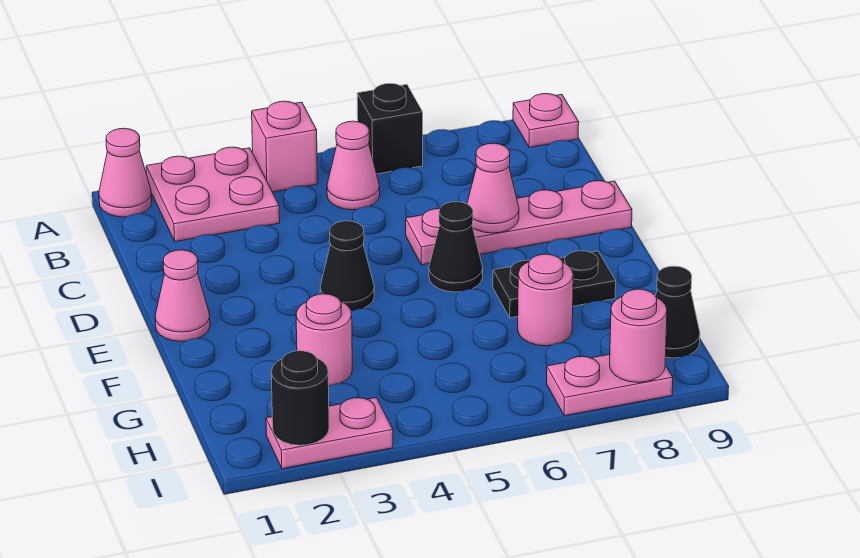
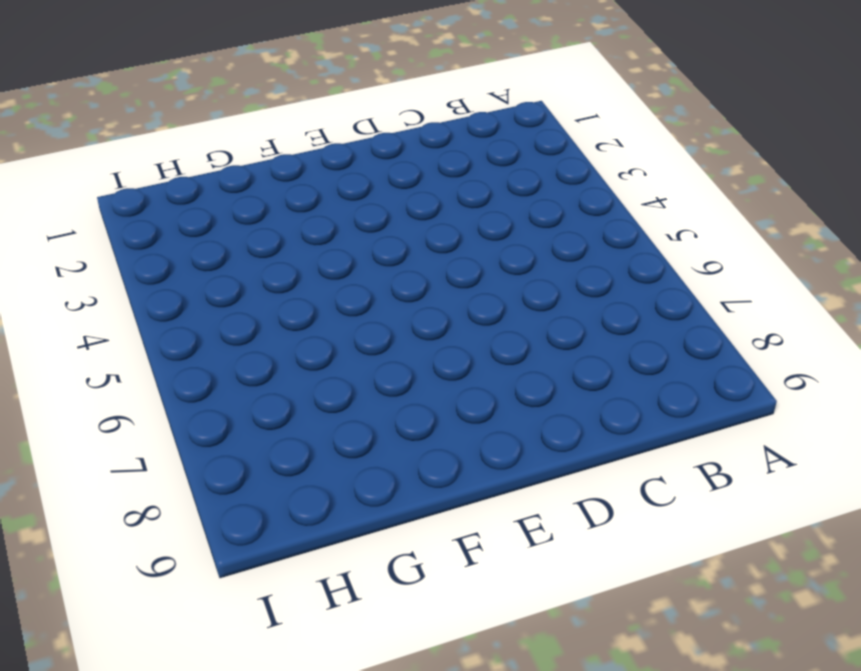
none -> pink cone A1 level 1
none -> pink plate A2:B3 level 1
none -> pink brick A4 level 1

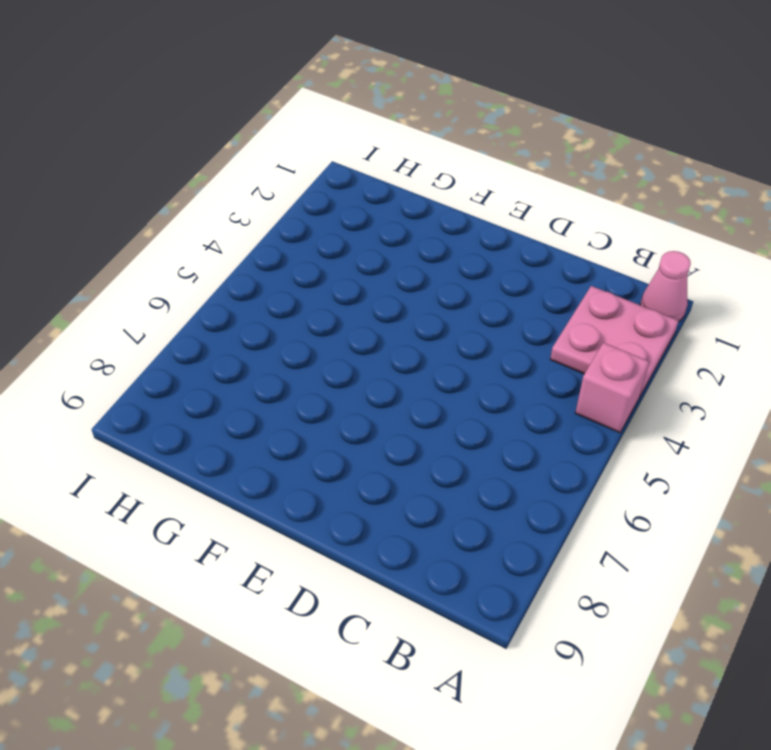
none -> black brick A6 level 1
none -> pink plate A9 level 1
none -> pink cone B5 level 1

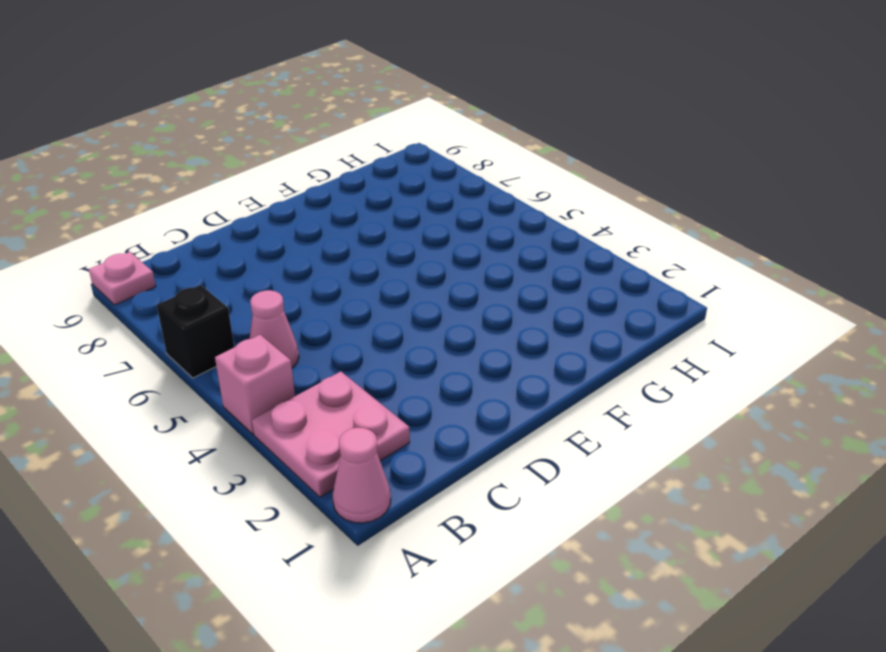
none -> pink plate D6:D9 level 1
none -> pink cone E1 level 1
none -> black cone E4 level 1

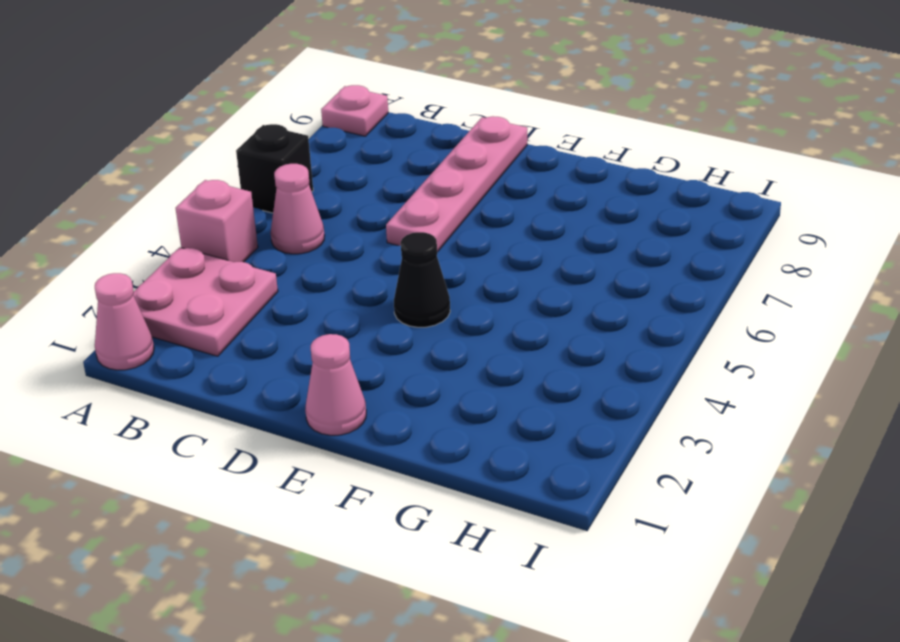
none -> black cone E6 level 1
none -> black plate F7:F8 level 1
none -> pink round brick G3 level 1

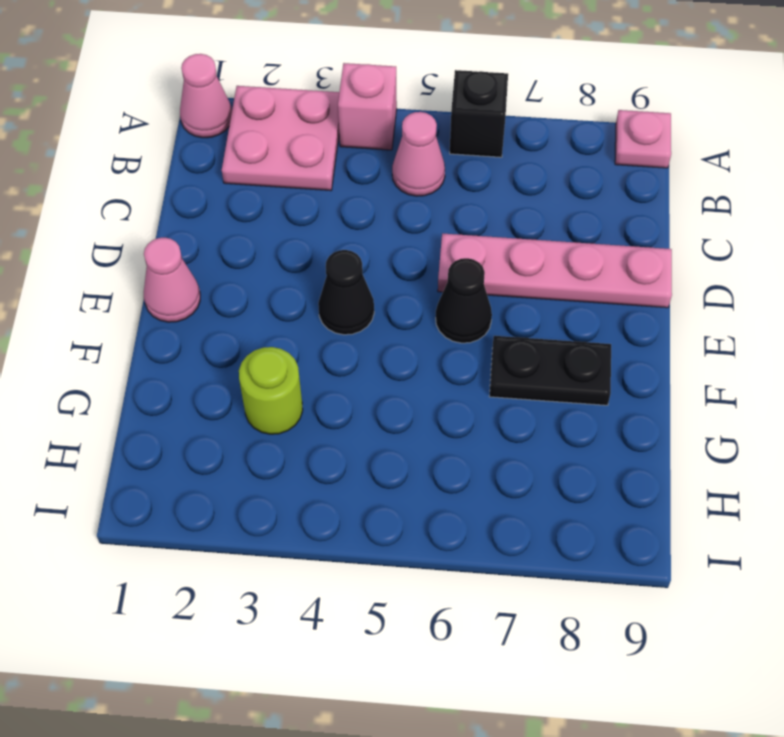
lime round brick G3 level 1 -> pink round brick G3 level 1
none -> pink round brick G7 level 1
none -> black cone H9 level 1
none -> pink plate I2:I3 level 1

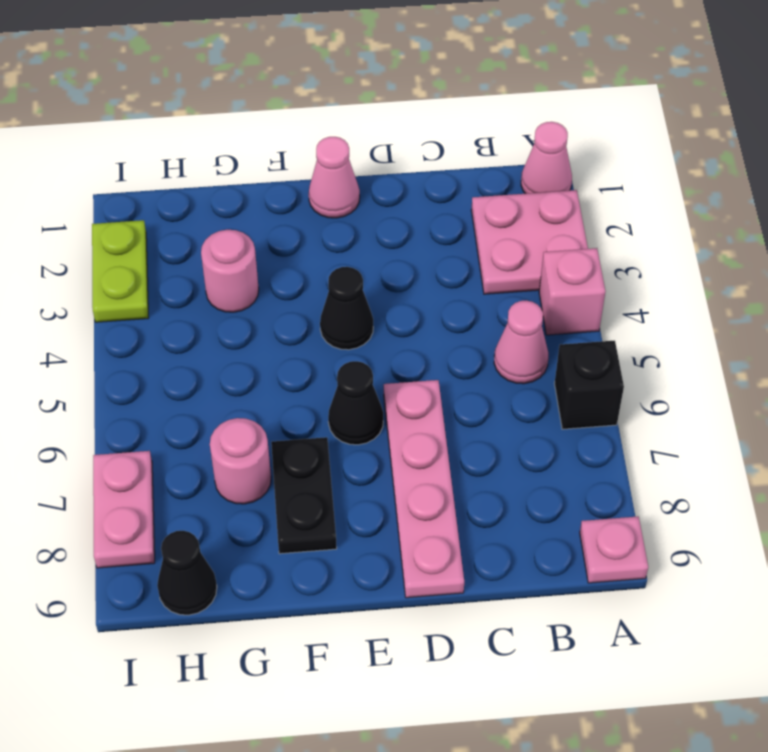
lime plate I2:I3 level 1 -> pink plate I2:I3 level 1
none -> pink cone D7 level 2
none -> black round brick I2 level 2
none -> pink round brick I8 level 2

